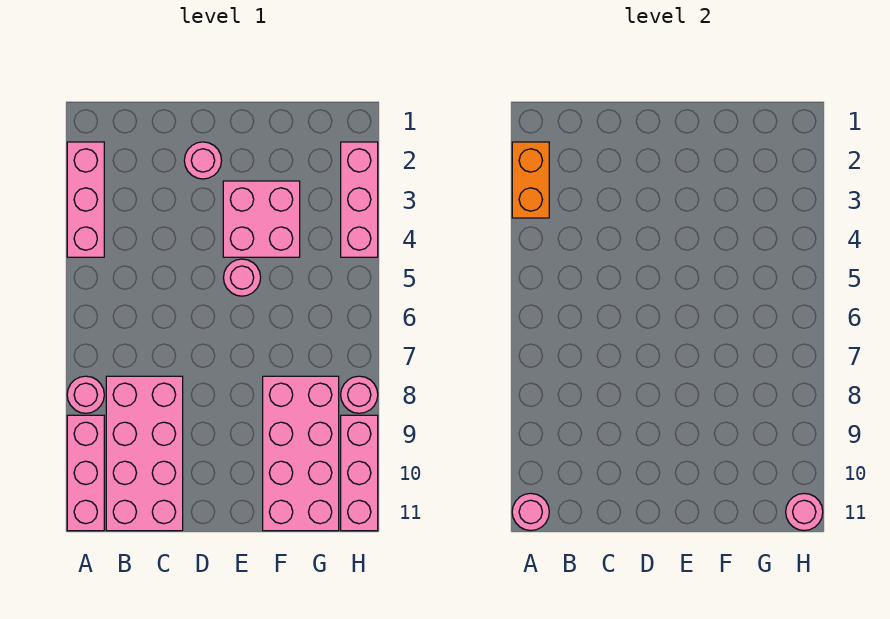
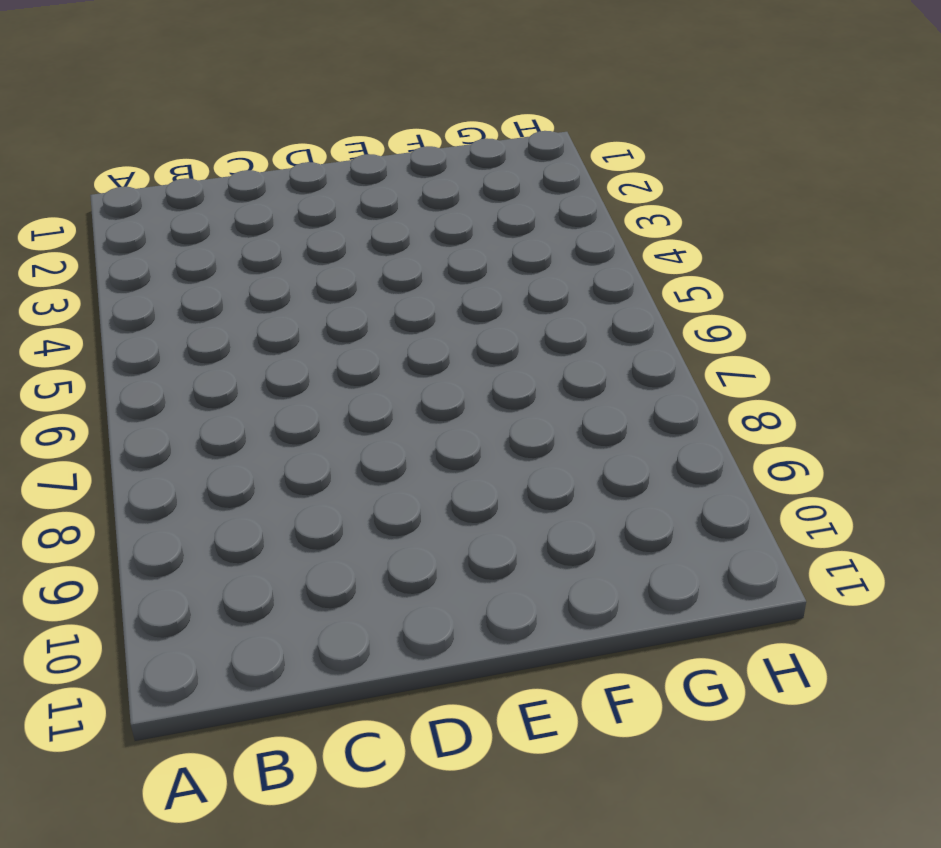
none -> pink brick A2:A4 level 1
none -> pink round brick A8 level 1
none -> pink brick A9:A11 level 1

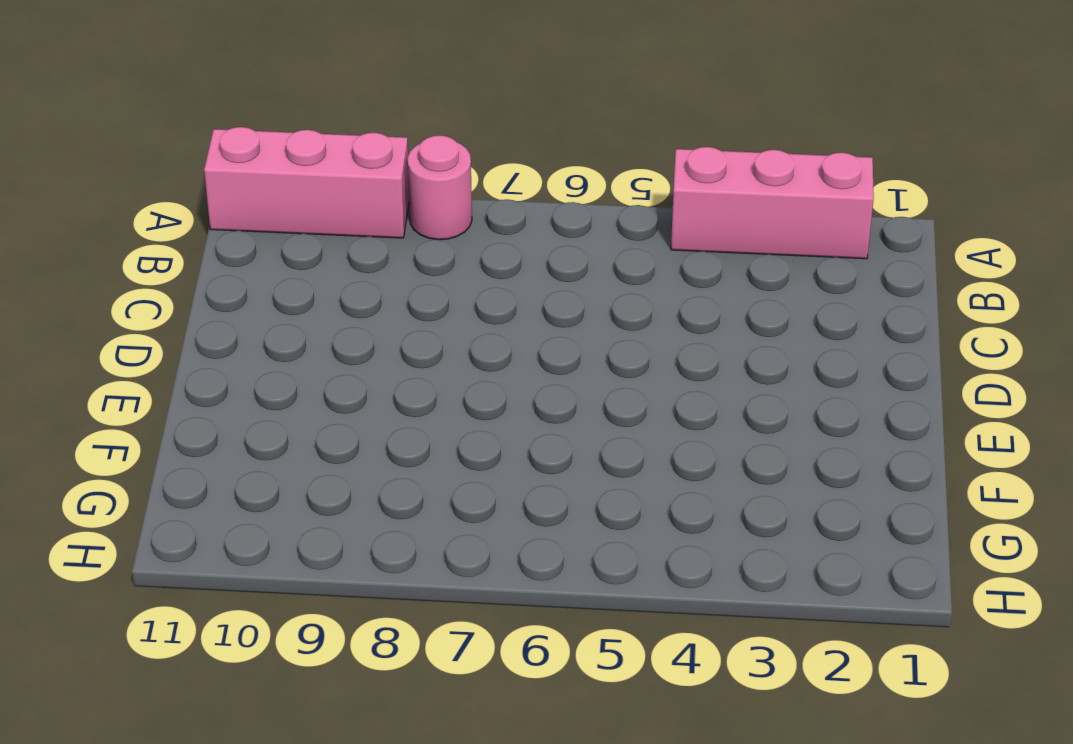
none -> pink brick B8:C11 level 1
none -> pink round brick D2 level 1
none -> pink brick E3:F4 level 1

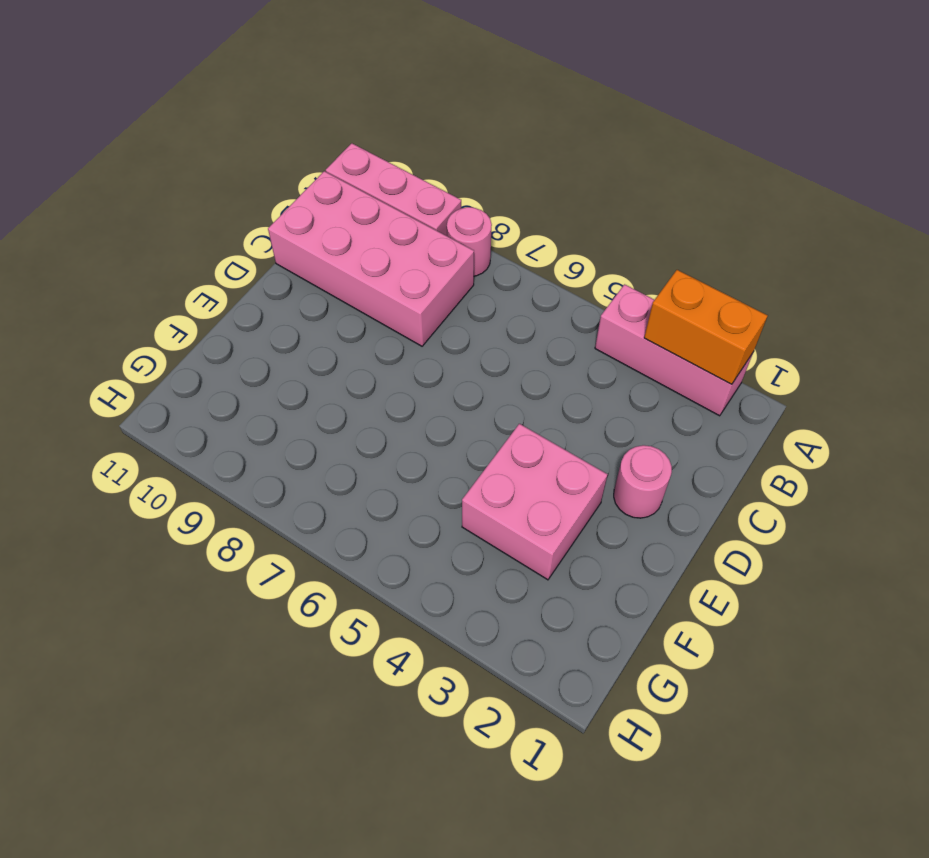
none -> pink round brick E5 level 1
none -> pink brick F8:G11 level 1
none -> pink brick H2:H4 level 1

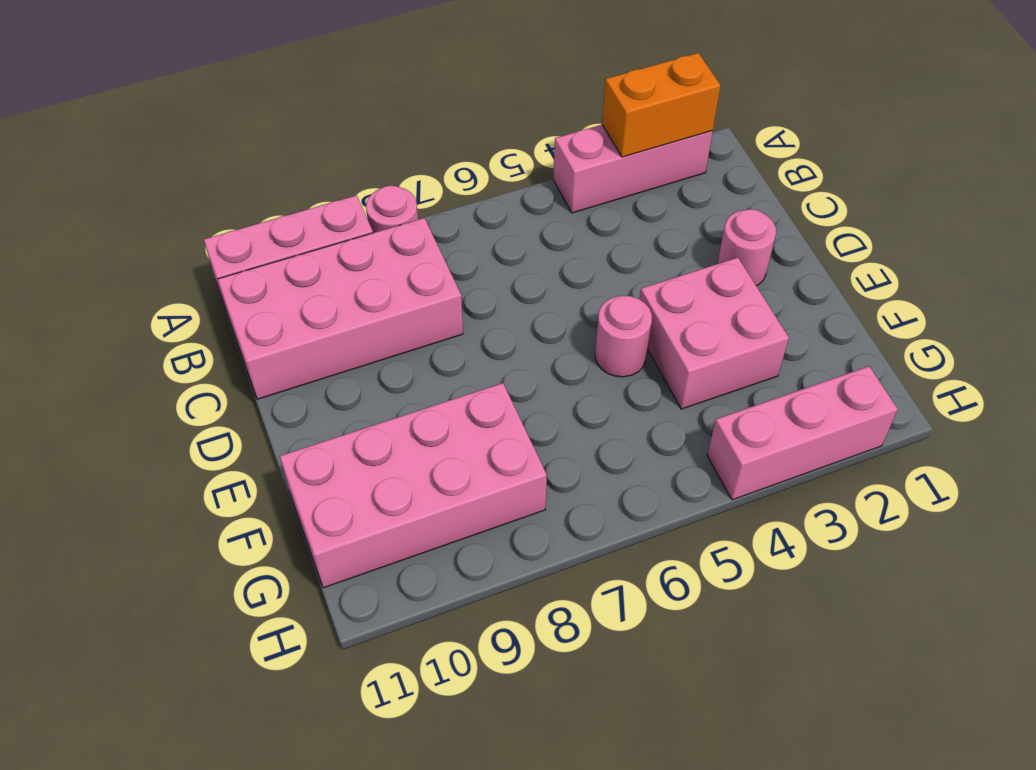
none -> pink round brick H8 level 1
none -> pink brick H9:H11 level 1
none -> pink round brick A11 level 2

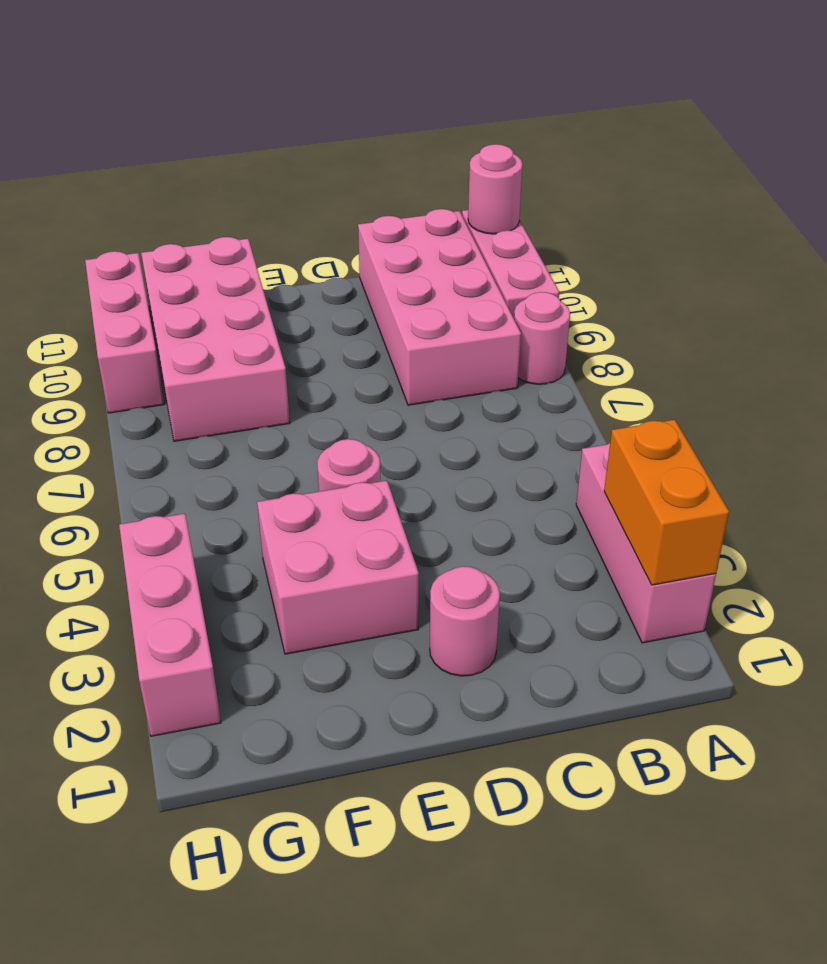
none -> pink round brick H8 level 1
none -> pink round brick H11 level 2

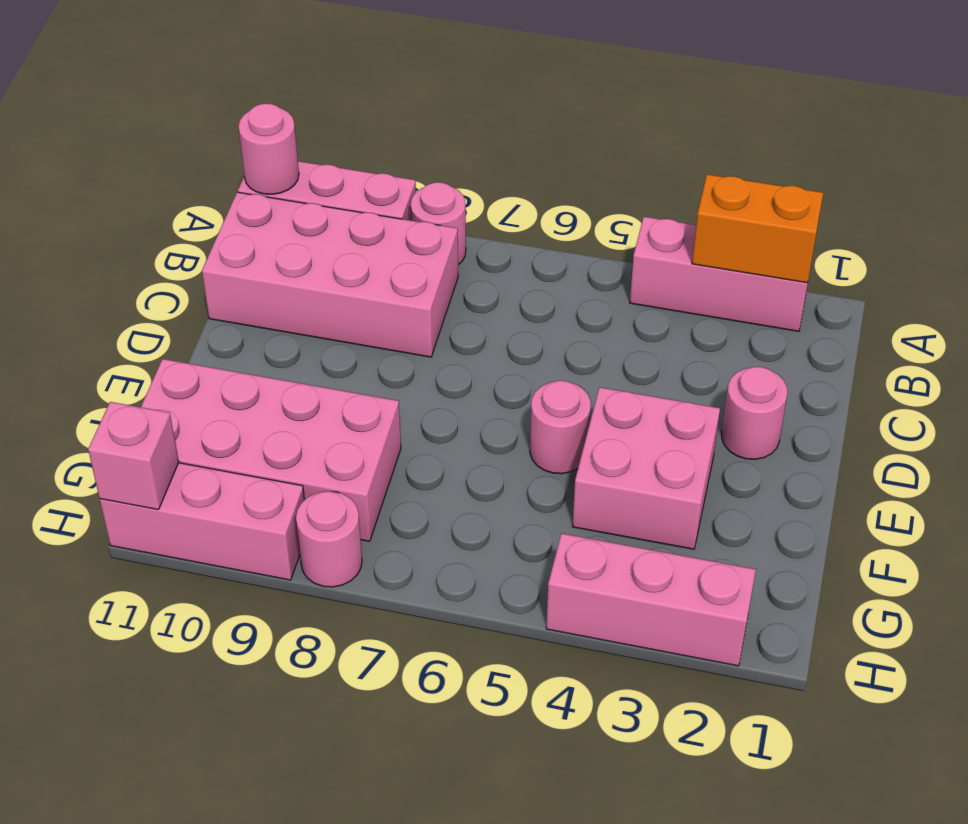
pink brick H11 level 2 -> pink round brick H11 level 2

